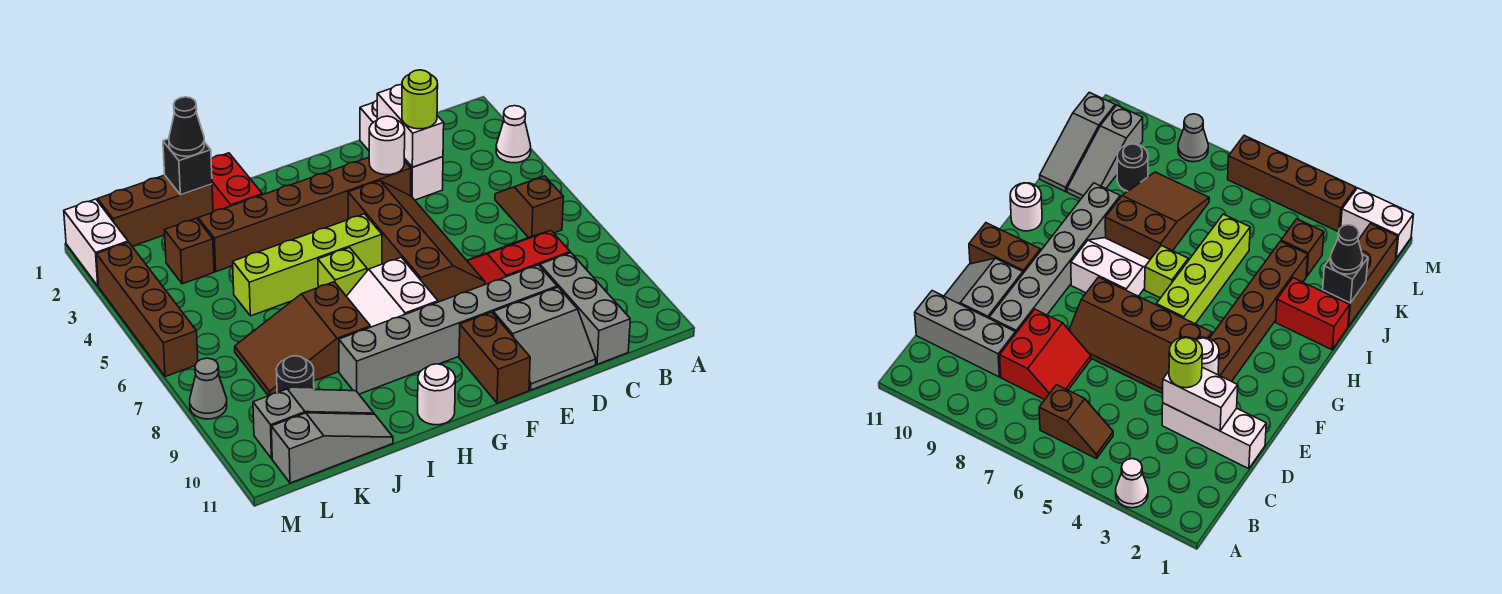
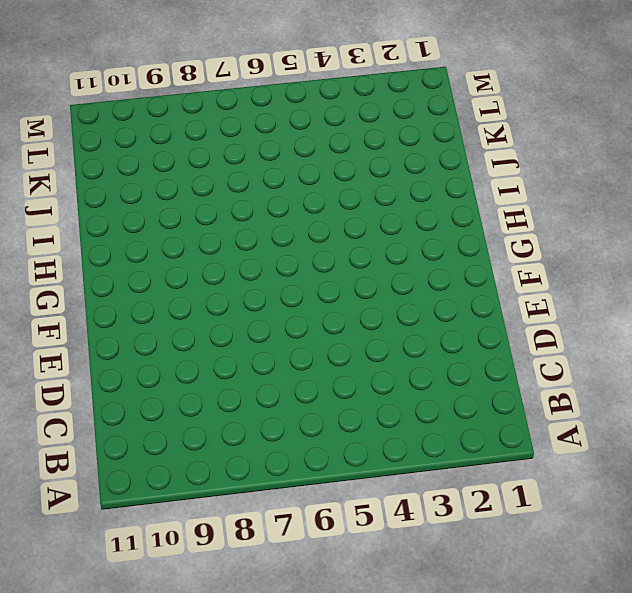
none -> white cone A3 level 1
none -> brown slope B5:B6 level 1 top 6
none -> red slope C7:D8 level 1 top 8

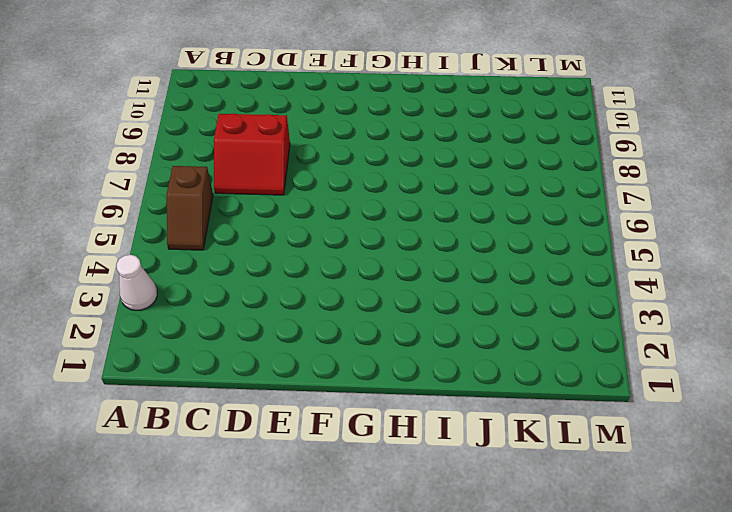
none -> grey brick C9:C11 level 1
none -> white brick D1:D3 level 1
none -> grey brick D9:I9 level 1

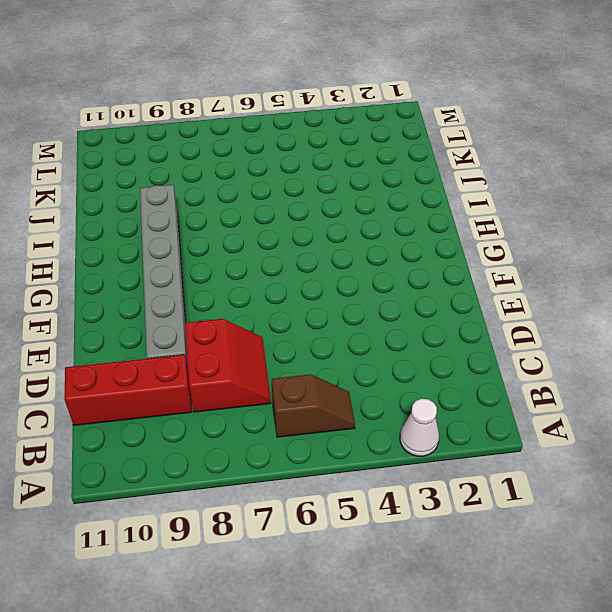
red brick C9:C11 level 1 -> grey brick C9:C11 level 1
none -> white brick D1:D3 level 1
none -> grey slope D10:E11 level 1 top 10
none -> brown brick E3:J3 level 1

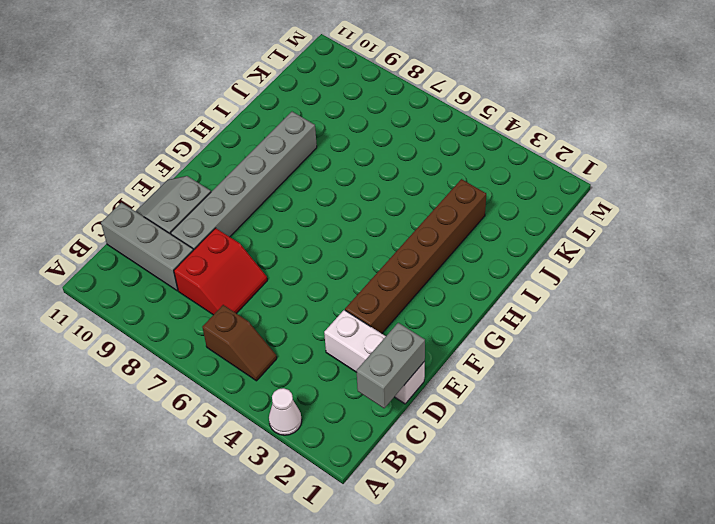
grey brick C1:D1 level 2 -> none
none -> brown slope E4:F7 level 1 top F
none -> brown brick F10:F11 level 1
none -> lime brick G5:J5 level 1

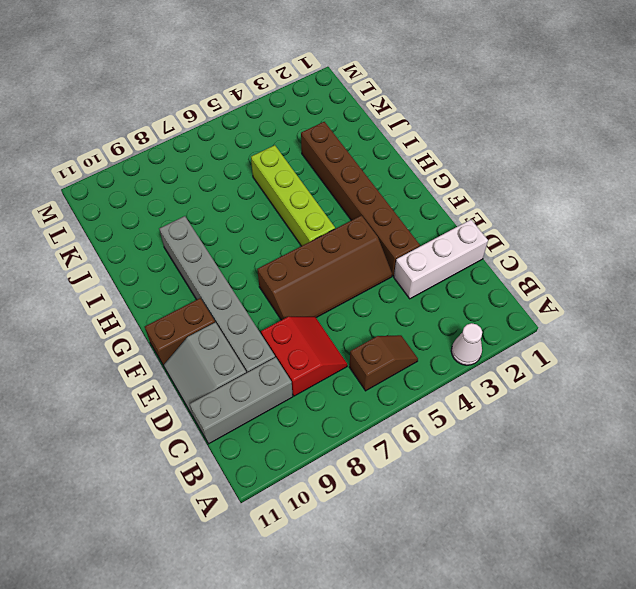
none -> white slope G7:H8 level 1 top G
none -> lime brick H6 level 1
none -> white round brick H11 level 1

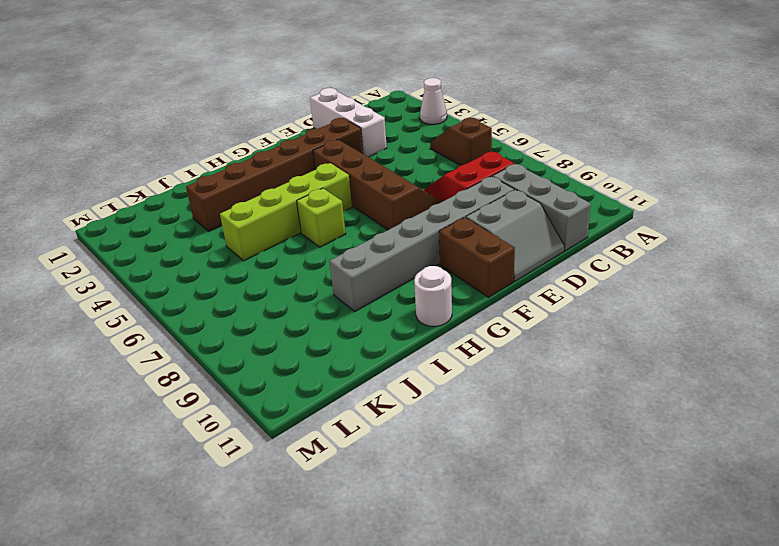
none -> white slope G7:H8 level 1 top G
none -> red brick I1:I2 level 1
none -> brown slope I7:K8 level 1 top I

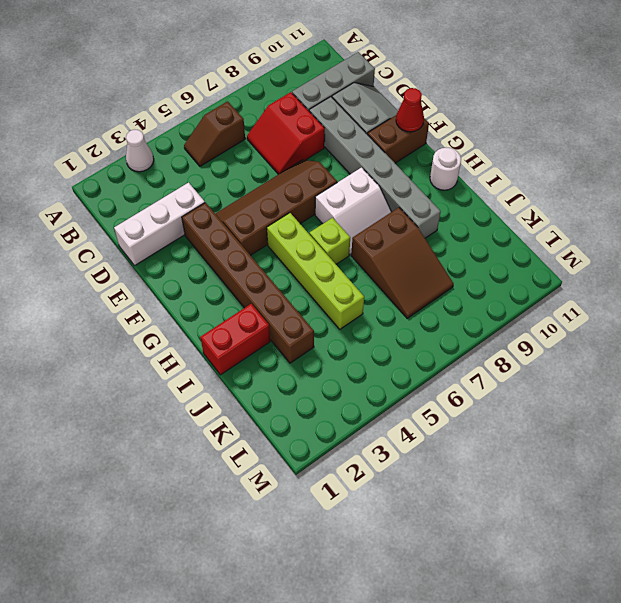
red cone F11 level 2 -> none
none -> brown brick J1:L1 level 1
none -> grey slope J10:L10 level 1 top L
none -> grey slope J11:L11 level 1 top L

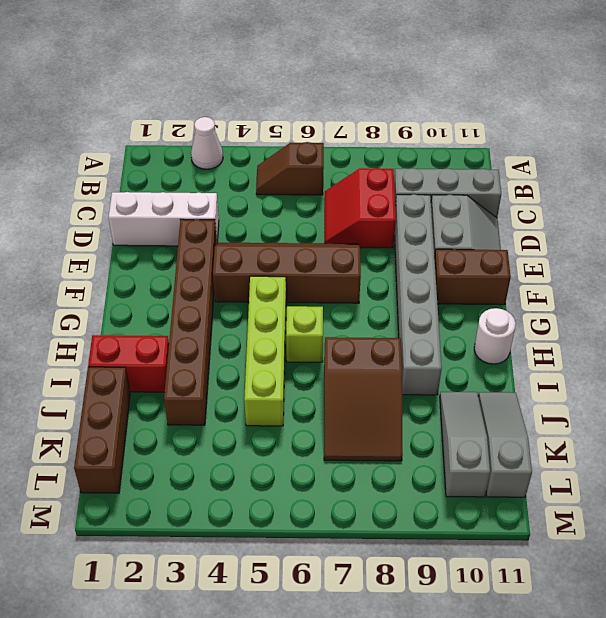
none -> white slope G7:H8 level 1 top G
none -> brown brick K3 level 1
none -> black round brick K9 level 1

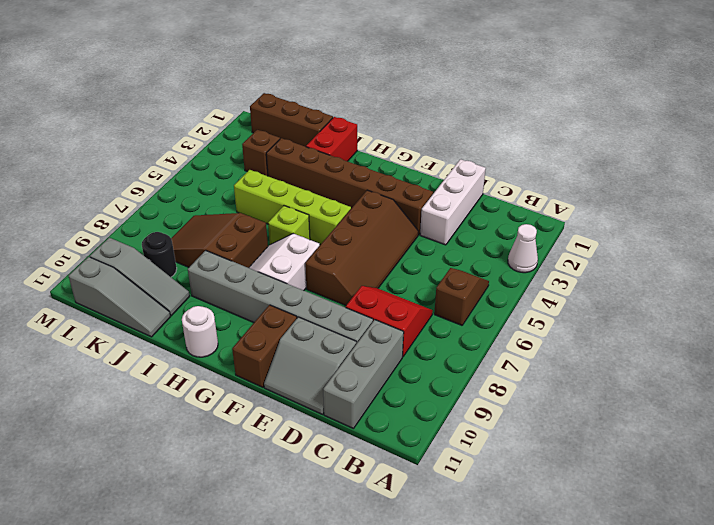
none -> white brick M1:M2 level 1
none -> brown brick M3:M6 level 1
none -> grey cone M8 level 1

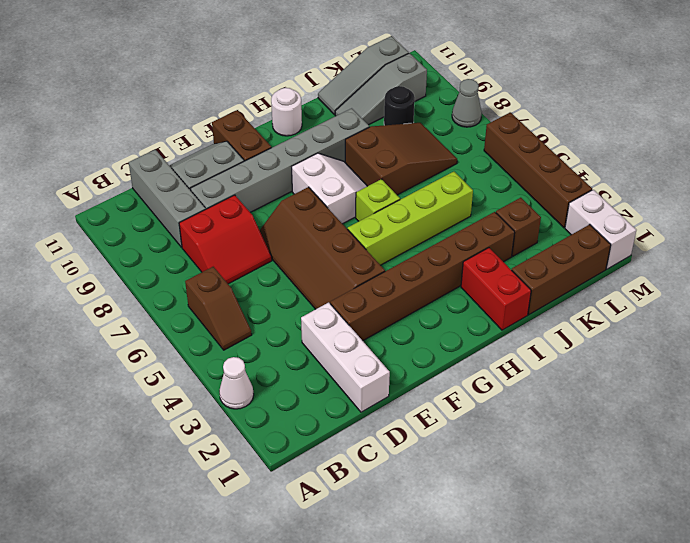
none -> white brick D2:D3 level 2
none -> white round brick E3 level 2
none -> black brick J1 level 2

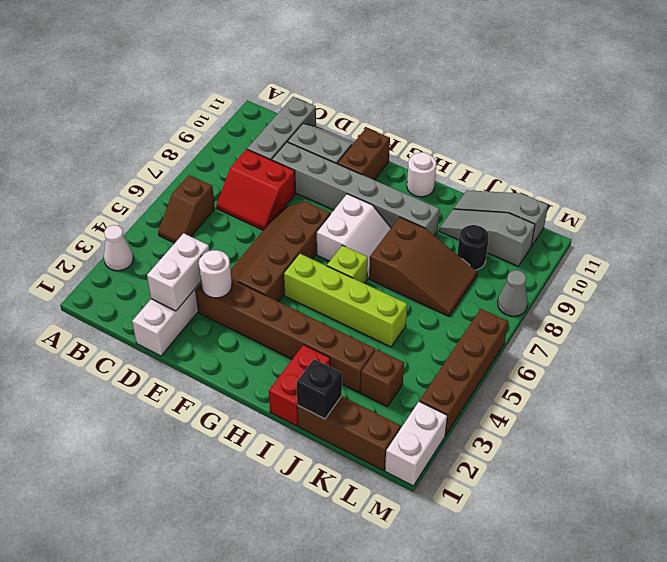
none -> lime round brick D3 level 3
none -> black cone J1 level 3

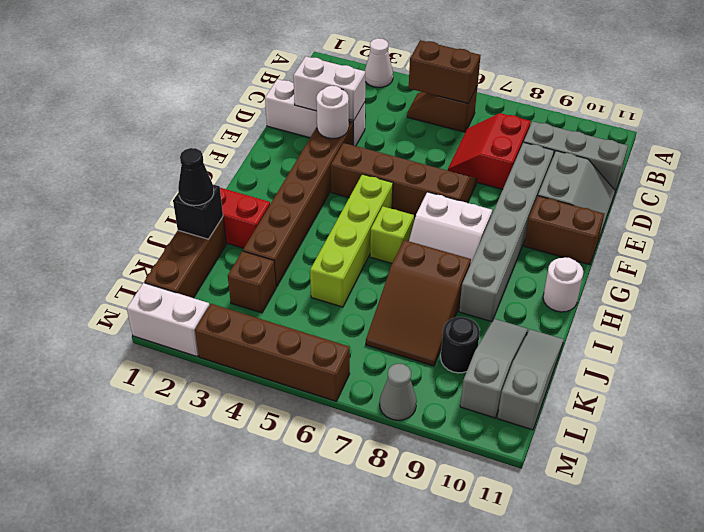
brown brick B5:B6 level 2 -> none
none -> lime round brick D3 level 3

